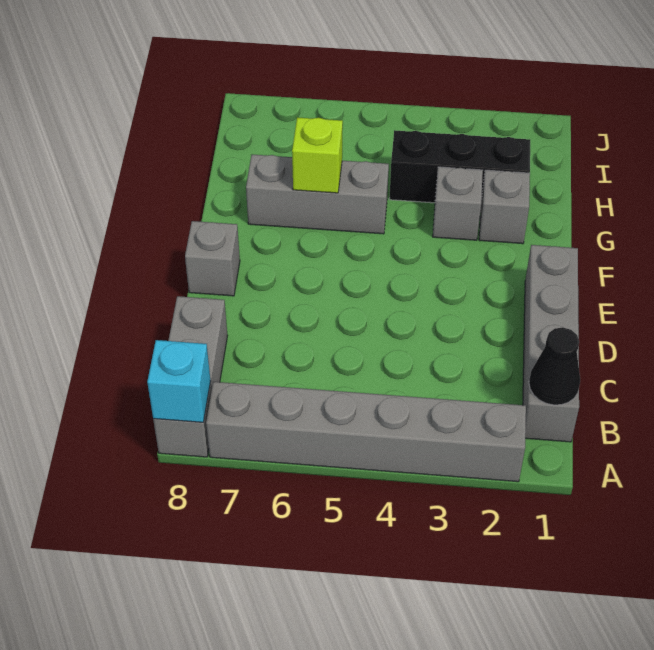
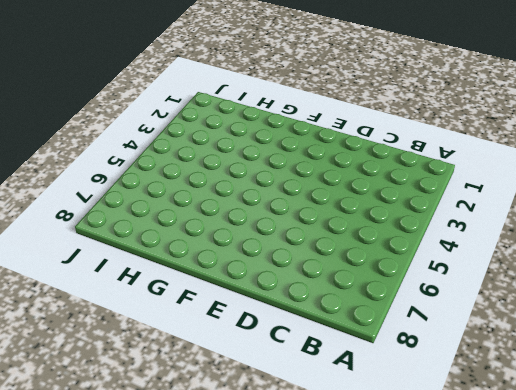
none -> grey brick A2:A7 level 1
none -> grey brick A8:C8 level 1

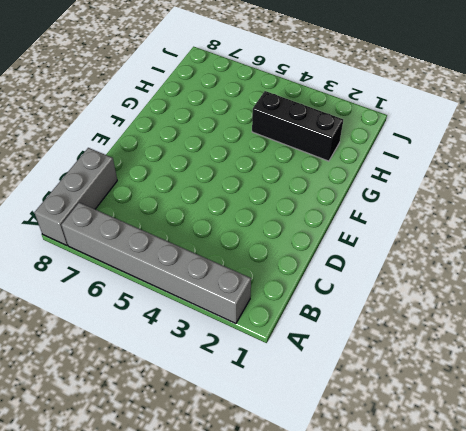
none -> grey brick B1:E1 level 1
none -> grey brick E8 level 1

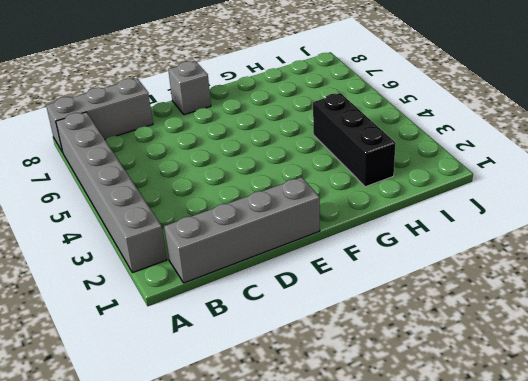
none -> grey brick G2 level 1
none -> grey brick G3 level 1

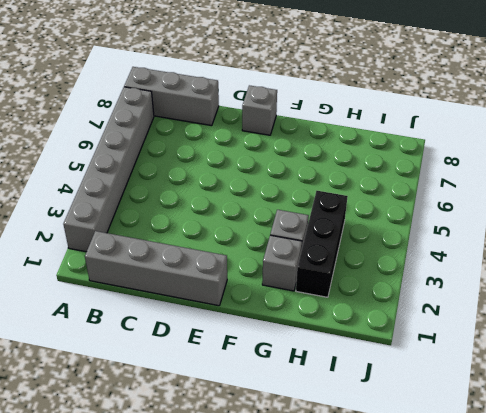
none -> grey brick G5:G7 level 1
none -> cyan brick A8 level 2

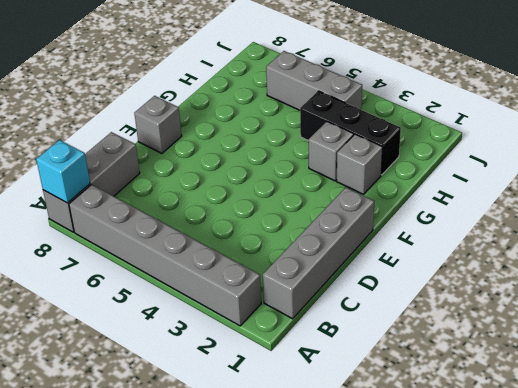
grey brick I4:I6 level 1 -> grey brick G5:G7 level 1
none -> black cone B1 level 2
none -> lime brick G6 level 2

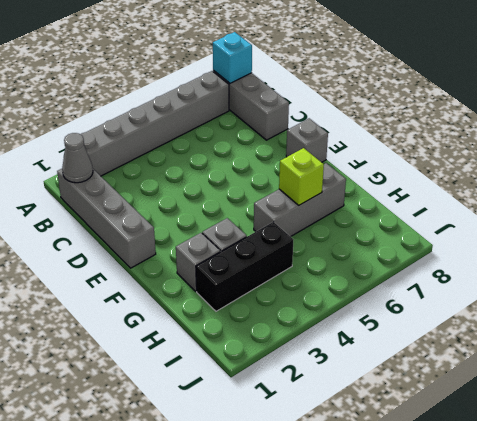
grey cone B1 level 2 -> black cone B1 level 2

